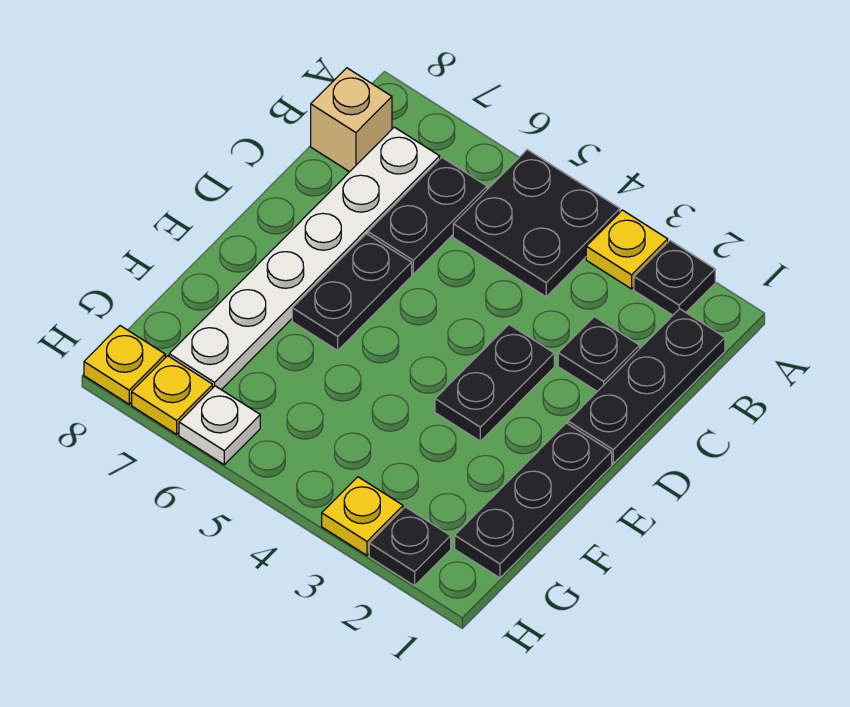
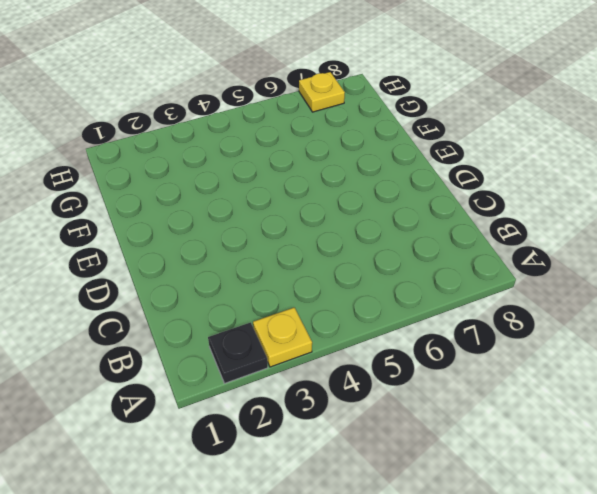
none -> black plate A4:B5 level 1
none -> black plate B1:D1 level 1
none -> black plate B6:C6 level 1

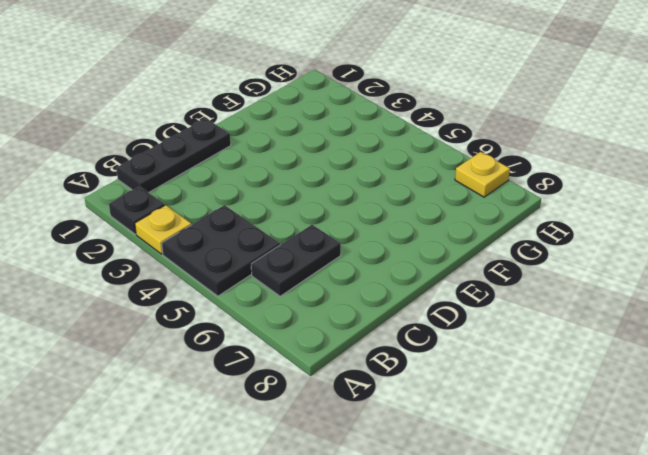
none -> white plate B7:G7 level 1
none -> tan brick B8 level 1
none -> black plate C2 level 1

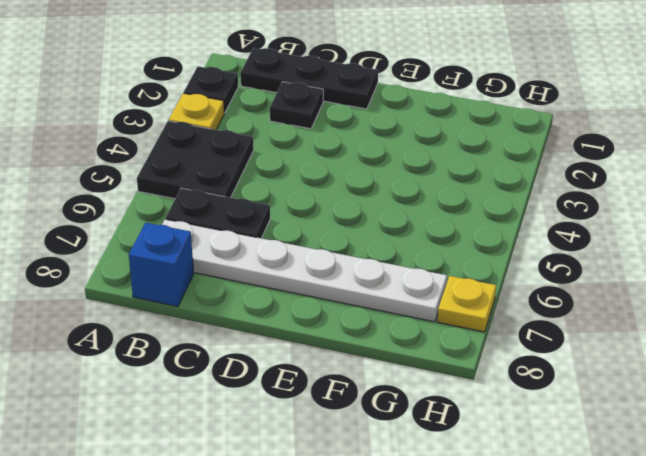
blue brick B8 level 1 -> tan brick B8 level 1
none -> black plate D3:E3 level 1
none -> black plate D6:E6 level 1
none -> black plate E1:G1 level 1

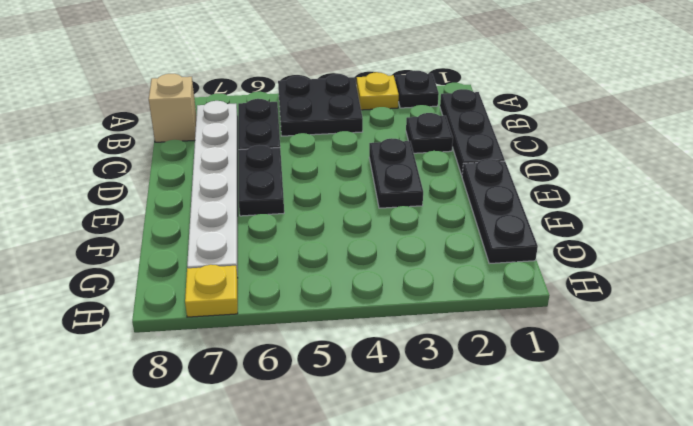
none -> black plate H2 level 1
none -> yellow plate H3 level 1
none -> white plate H6 level 1

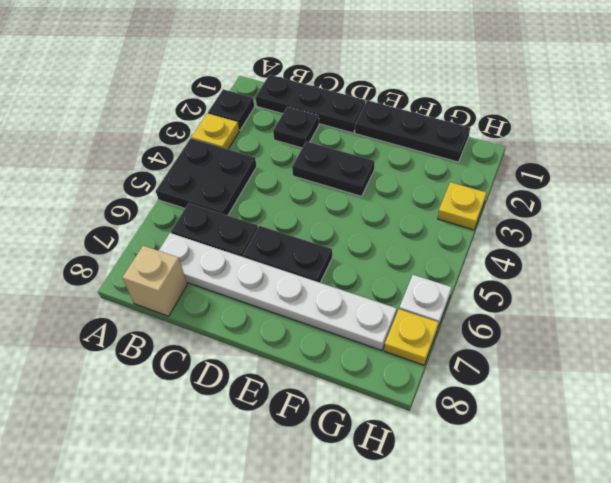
none -> black plate H2 level 1
none -> yellow plate H8 level 1

